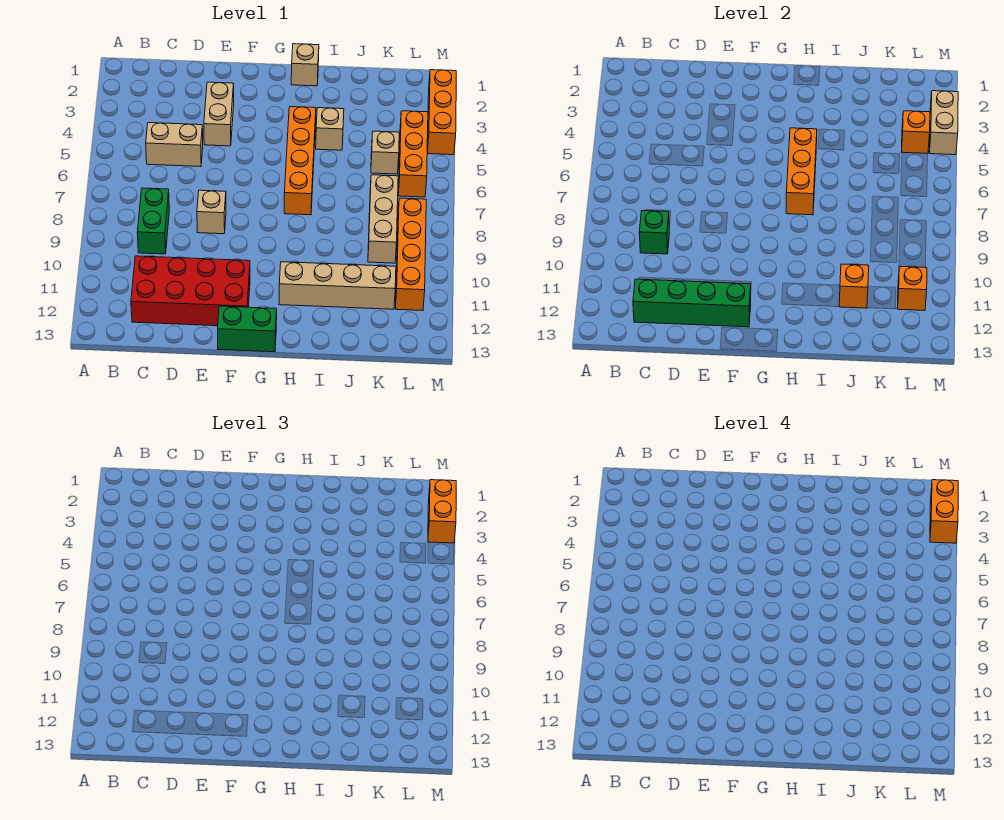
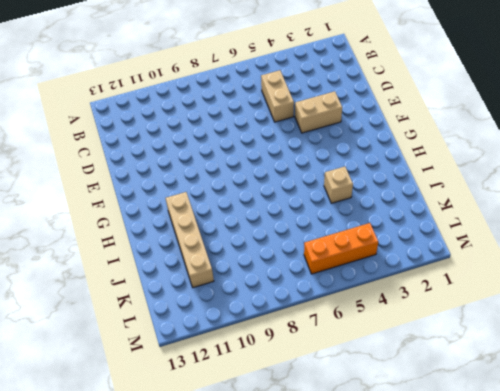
none -> green brick C8:C9 level 1
none -> red brick C11:F12 level 1
none -> tan brick E8 level 1

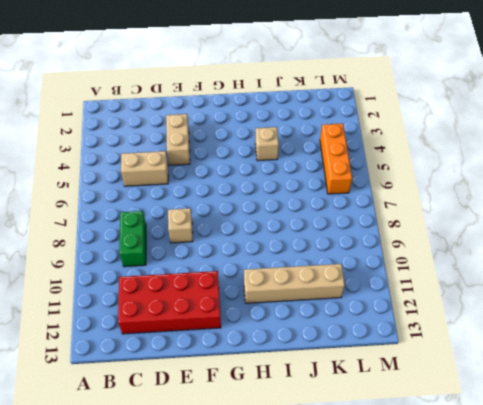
none -> green brick F13:G13 level 1
none -> tan brick H1 level 1
none -> orange brick H4:H7 level 1

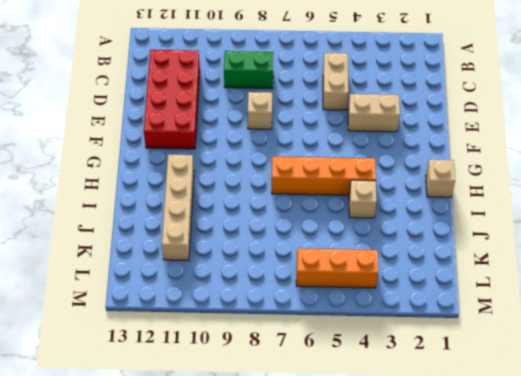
none -> green brick F13:G13 level 1
none -> tan brick K5 level 1
none -> tan brick K7:K9 level 1

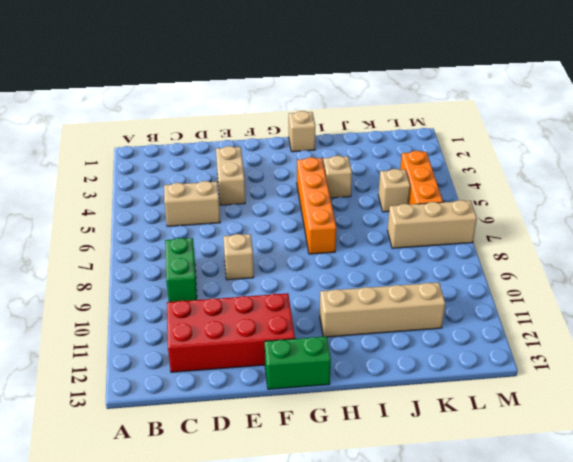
tan brick K7:M7 level 1 -> tan brick K7:K9 level 1
none -> orange brick L8:L11 level 1
none -> orange brick M2:M4 level 1
none -> green brick C9 level 2

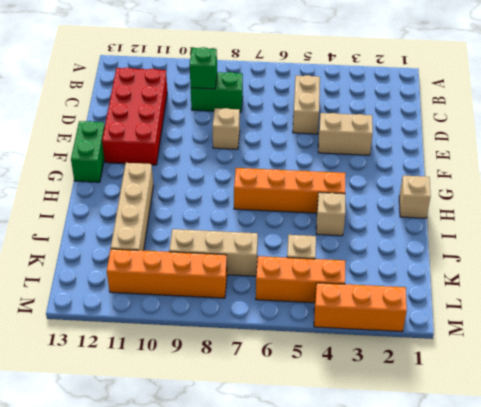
none -> green brick C12:F12 level 2
none -> orange brick H5:H7 level 2
none -> orange brick J11 level 2

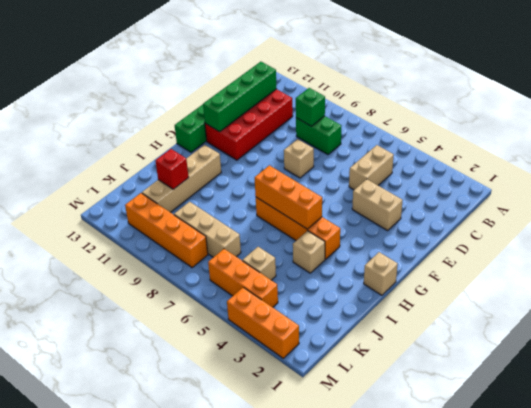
red brick J11 level 2 -> orange brick J11 level 2
none -> orange brick L4 level 2
none -> orange brick L11 level 2
none -> tan brick M3:M4 level 2

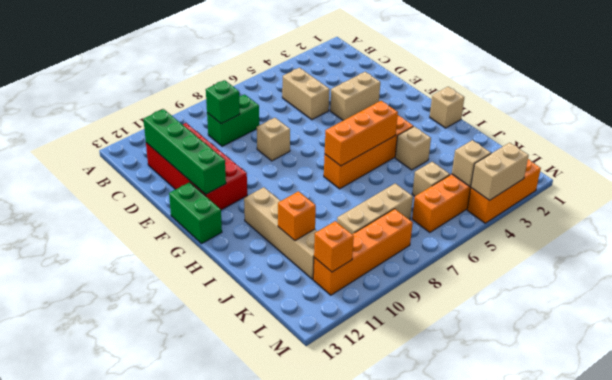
tan brick L4 level 2 -> orange brick L4 level 2
none -> orange brick M2:M3 level 3
none -> orange brick M2:M3 level 4

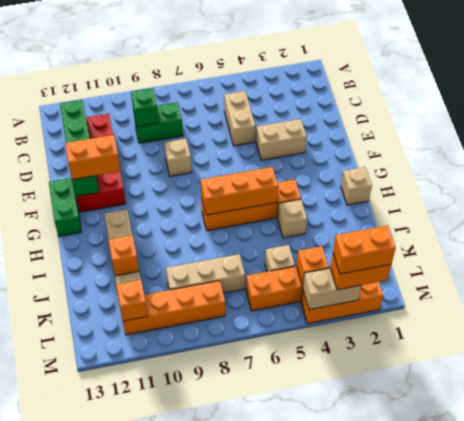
orange brick F11:F12 level 3 -> none

